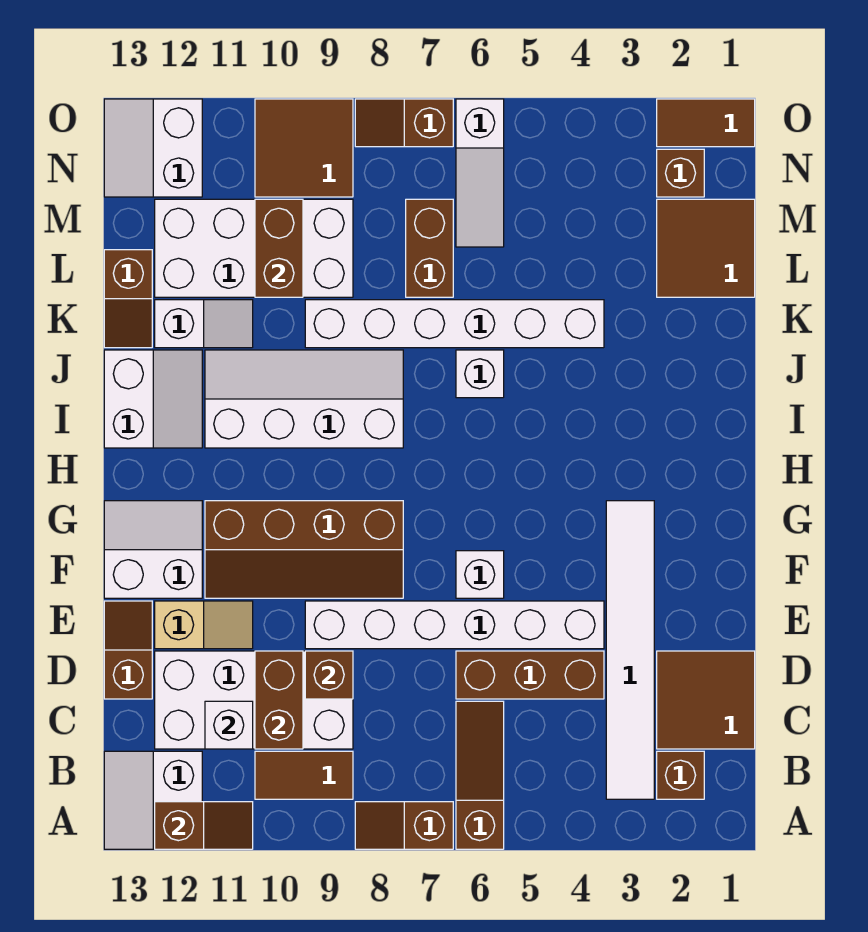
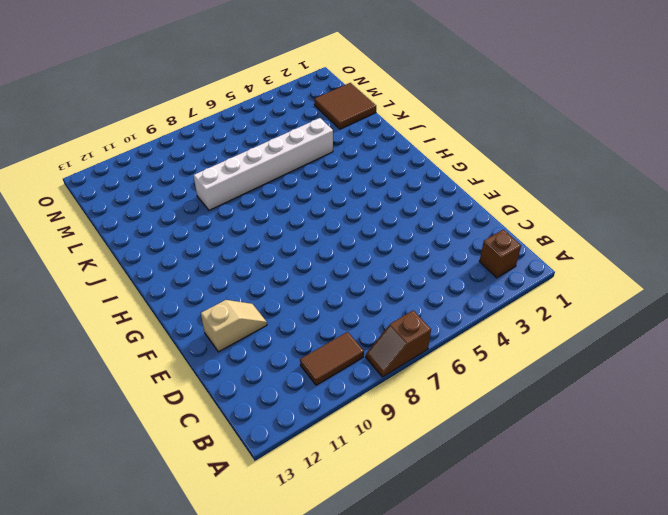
none -> brown slope A6:C6 level 1 top A
none -> white slope A12:B13 level 1 top 12
none -> white tile B3:G3 level 1
none -> brown tile C1:D2 level 1

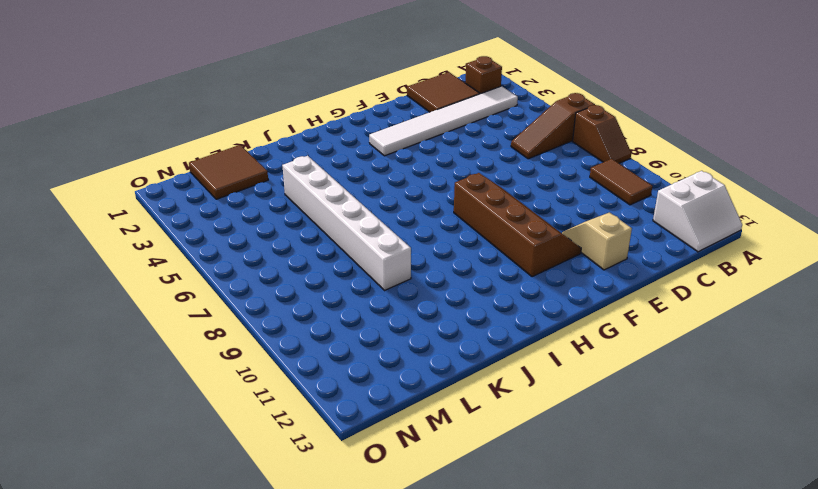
none -> white brick C9:D12 level 1
none -> brown brick D4:D6 level 1
none -> brown slope D13:E13 level 1 top D
none -> white brick E4:E9 level 1

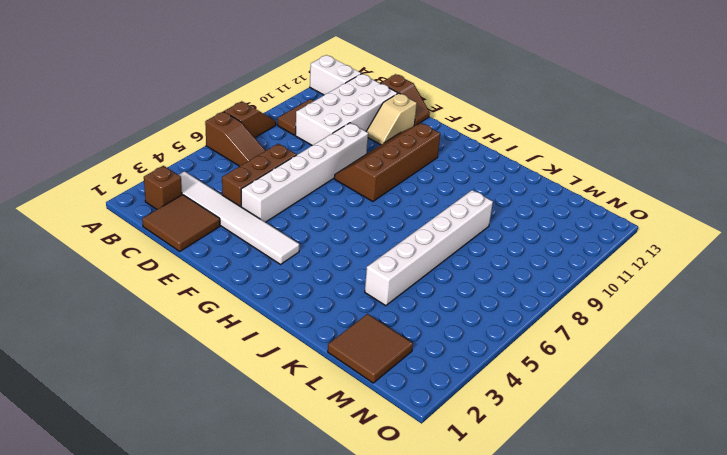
none -> white brick F6 level 1
none -> white slope F12:G13 level 1 top F
none -> white slope I8:J11 level 1 top I
none -> white slope I12:J13 level 1 top 13

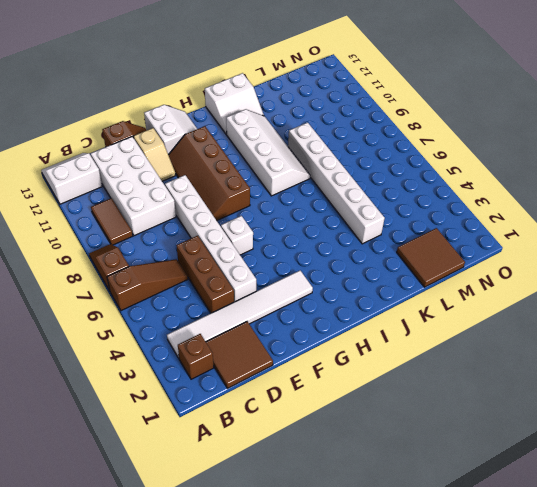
none -> white brick J6 level 1
none -> white slope K11:K12 level 1 top 12
none -> brown slope K13:L13 level 1 top L
none -> brown brick L7:M7 level 1

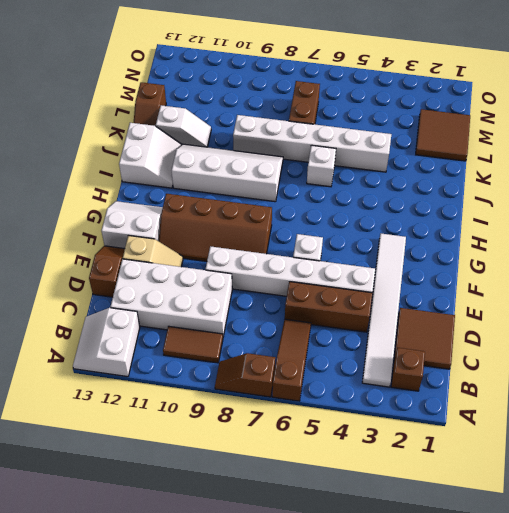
none -> white brick L9:M12 level 1
none -> white slope M6:O6 level 1 top O
none -> brown brick N2 level 1
none -> brown tile N9:O10 level 1

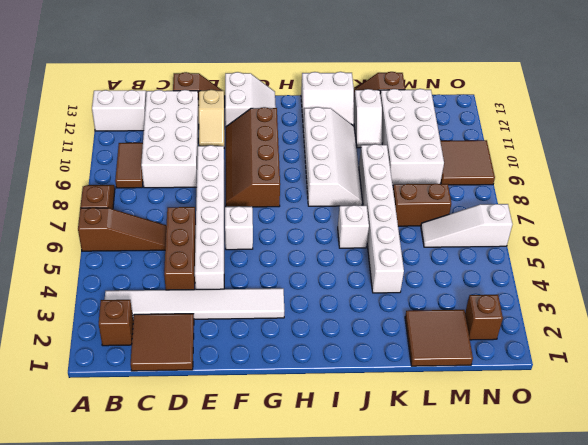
none -> white slope N12:O13 level 1 top 12
none -> brown tile O1:O2 level 1
none -> brown slope O7:O8 level 1 top 7
none -> brown slope A11:A12 level 2 top 12

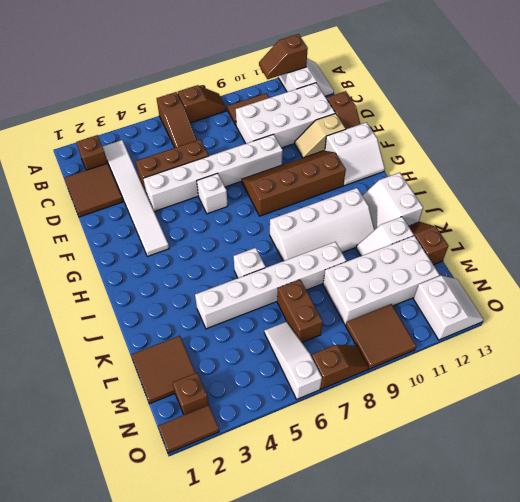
none -> brown brick C10:D10 level 2
none -> white brick C11 level 2
none -> brown brick D9 level 2
none -> brown brick L10:M10 level 2

